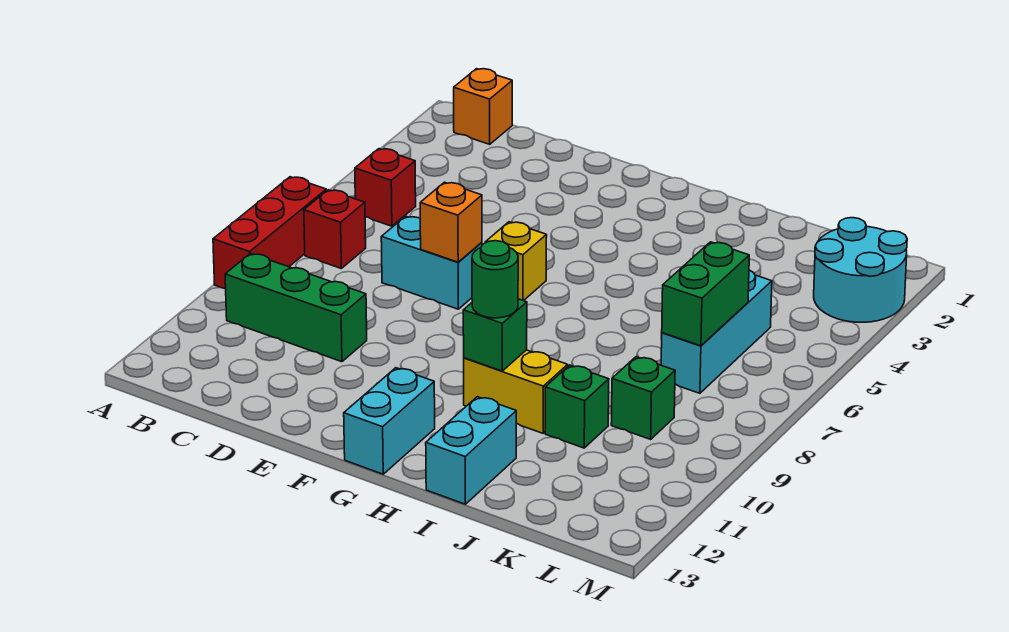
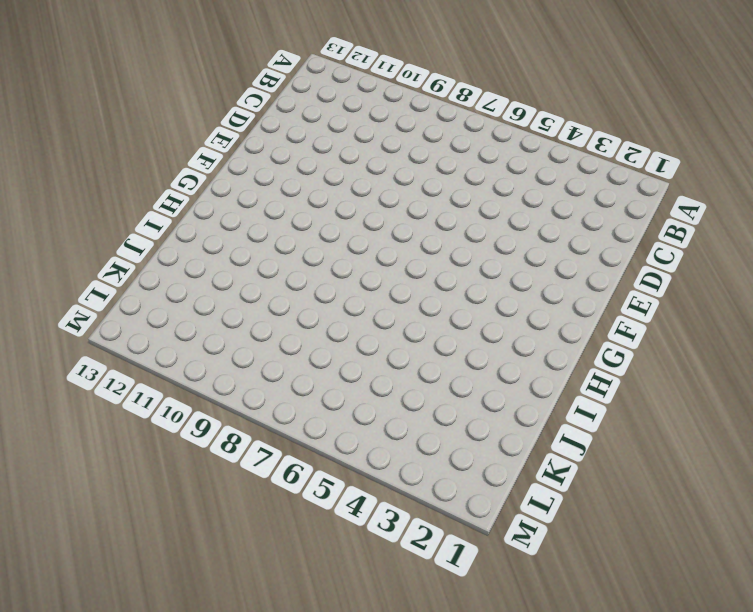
none -> red brick A7:A9 level 1
none -> orange brick B1 level 1
none -> red brick B5 level 1

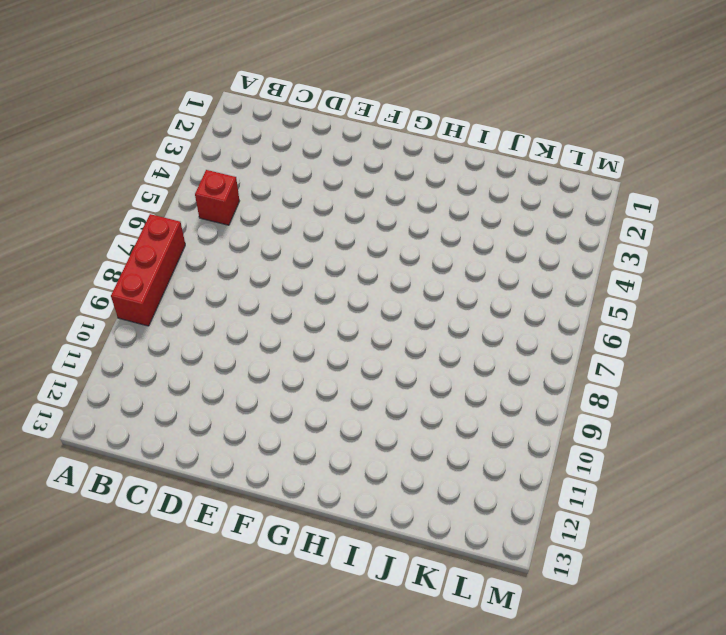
none -> orange brick B1 level 1
none -> red brick B7 level 1
none -> green brick B10:D10 level 1

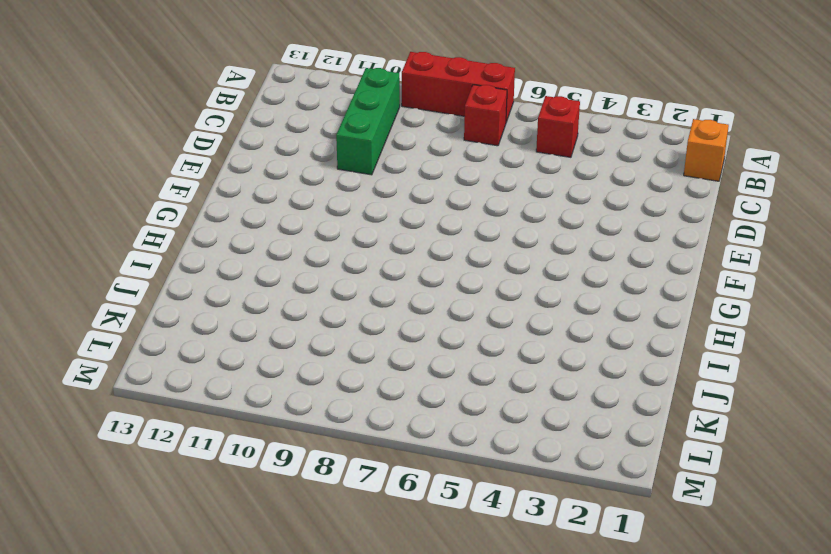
none -> cyan brick D7:E7 level 1
none -> yellow brick F6 level 1
none -> cyan brick G12:G13 level 1

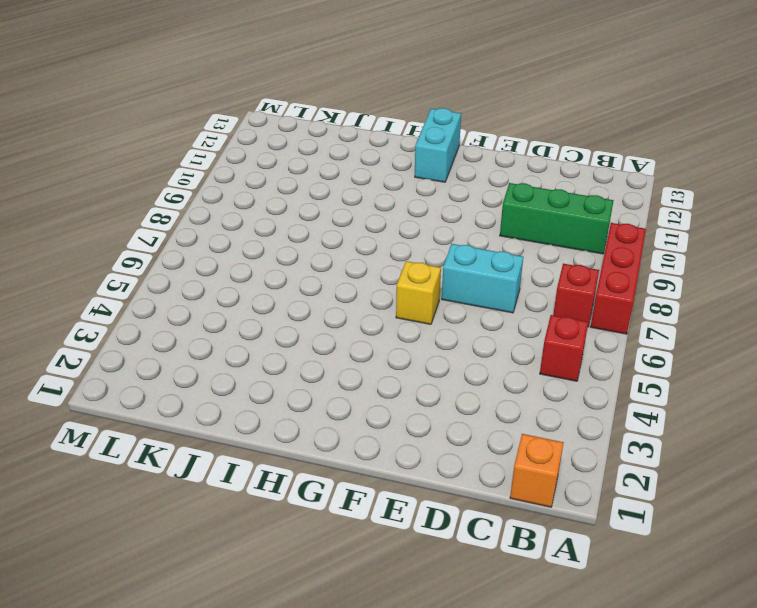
none -> yellow brick H10:I10 level 1
none -> cyan brick I12:I13 level 1
none -> green brick J10 level 1

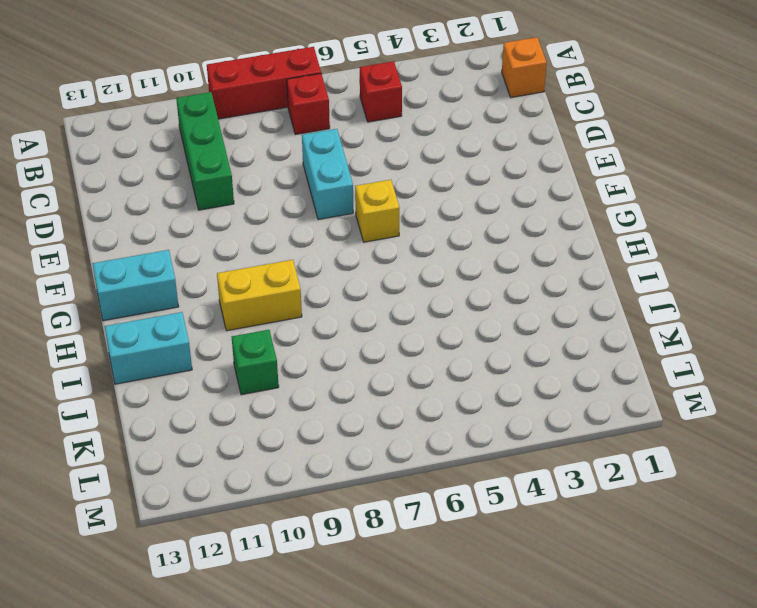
yellow brick H9:H10 level 1 -> yellow brick H10:I10 level 1
none -> cyan brick K5:K7 level 1
none -> green brick K9 level 1
none -> cyan round brick L2:M3 level 1

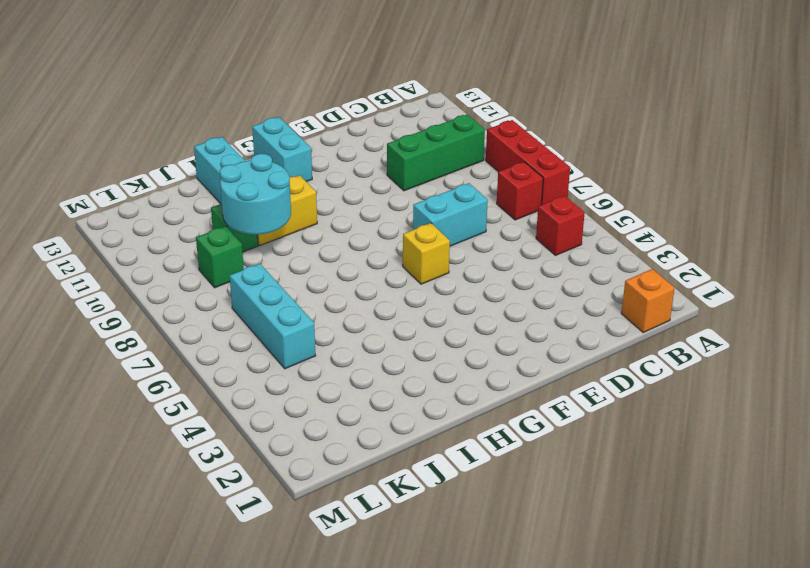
cyan round brick I9:J10 level 2 -> cyan round brick L2:M3 level 1
none -> orange brick E7 level 2
none -> green brick H10 level 2
none -> green brick K6:K7 level 2

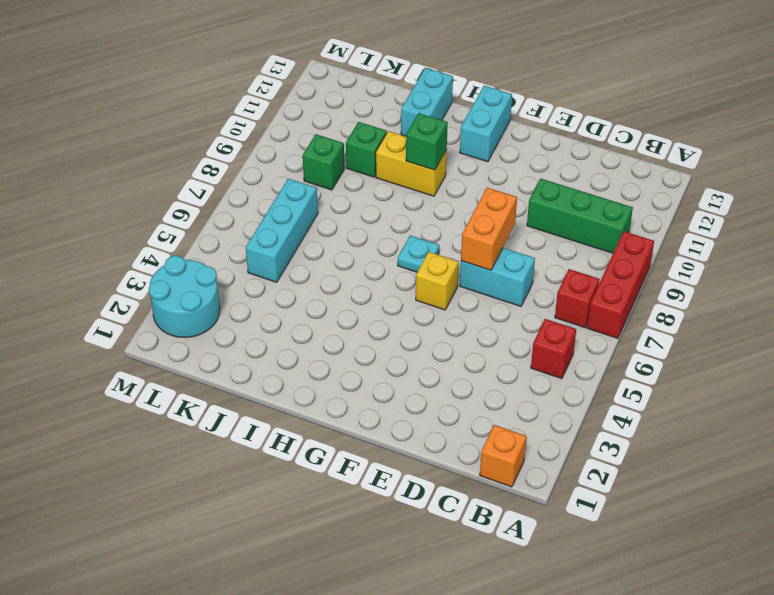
orange brick E7:E8 level 2 -> orange brick E7 level 2
cyan plate G7 level 1 -> none
none -> green brick K6:K7 level 2
none -> green round brick H10 level 3

